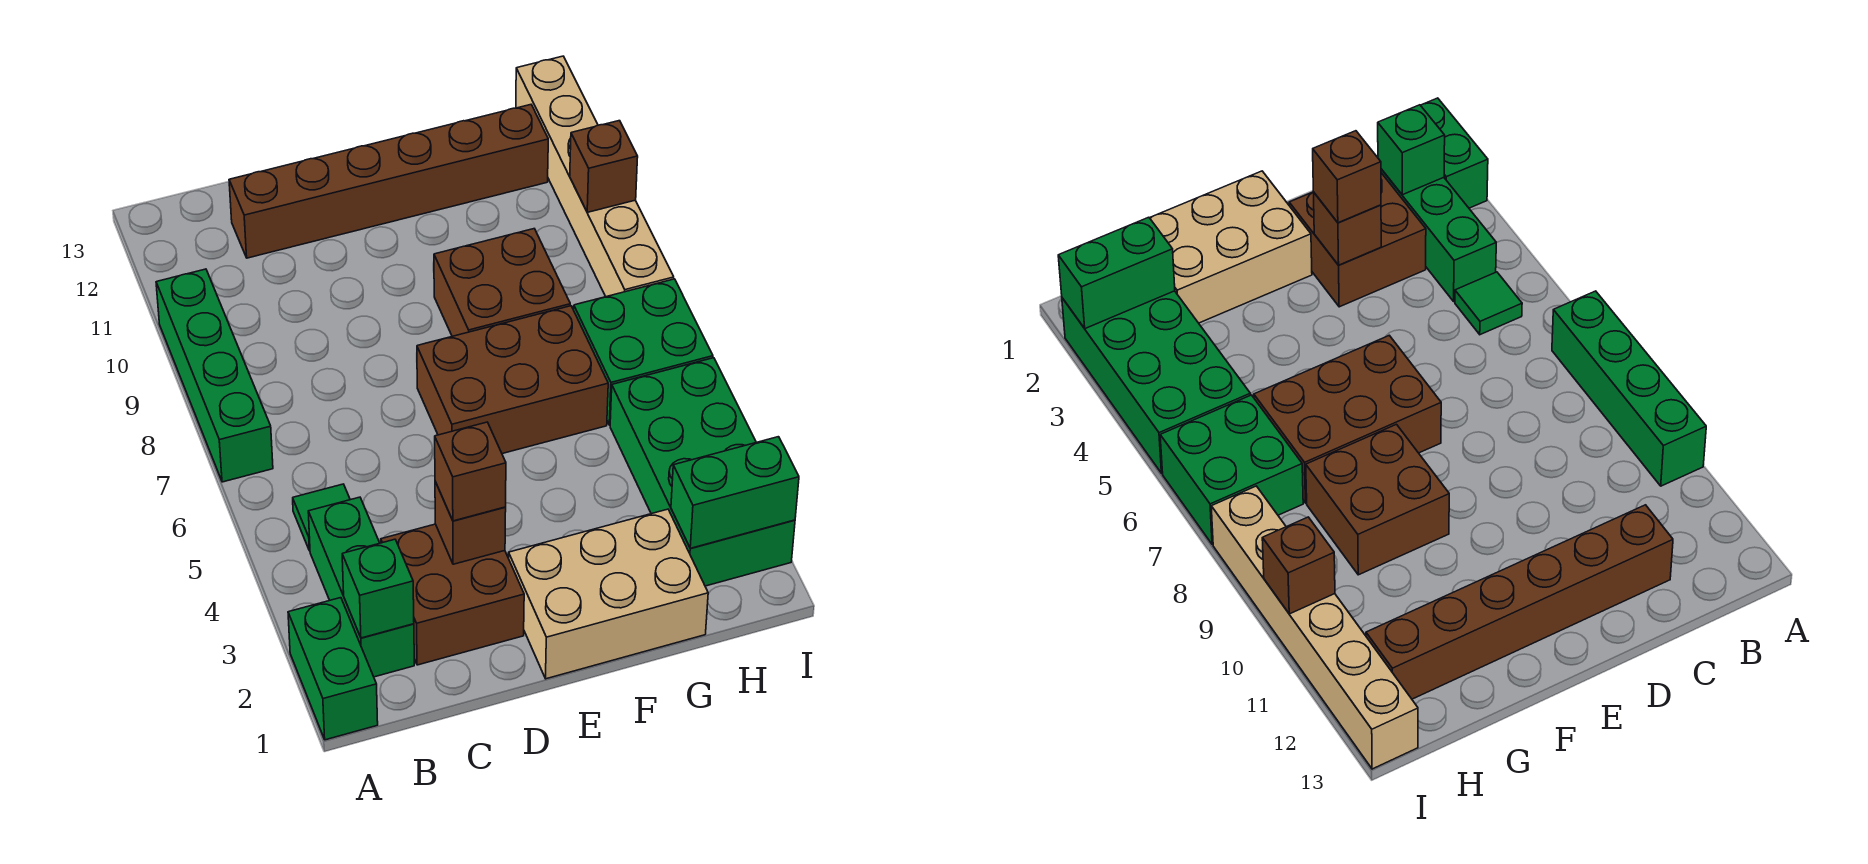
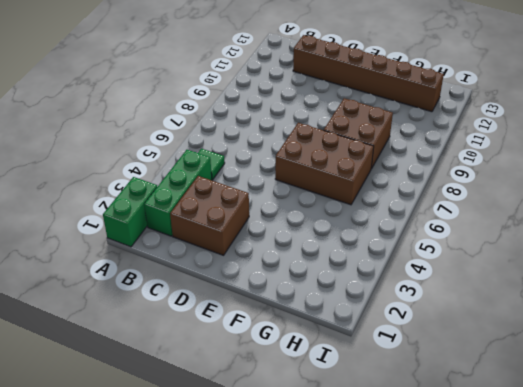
none -> green brick A7:A10 level 1
none -> tan brick E1:G2 level 1
none -> green brick H2:I5 level 1

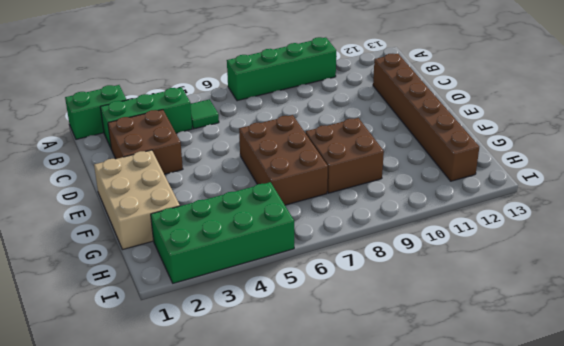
none -> green brick H6:I7 level 1
none -> tan brick I8:I13 level 1
none -> green brick B2 level 2

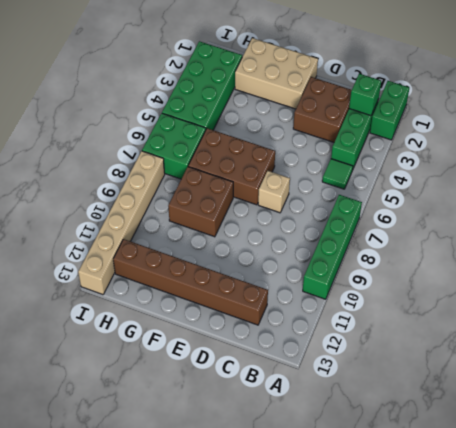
tan brick D7 level 1 -> none
none -> brown brick D3 level 2
none -> green brick H2:I2 level 2
none -> brown brick I10 level 2

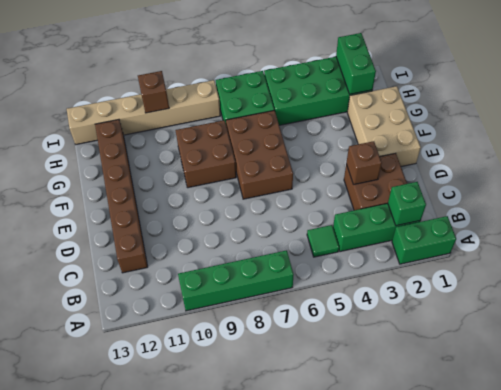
none -> brown brick D3 level 3

